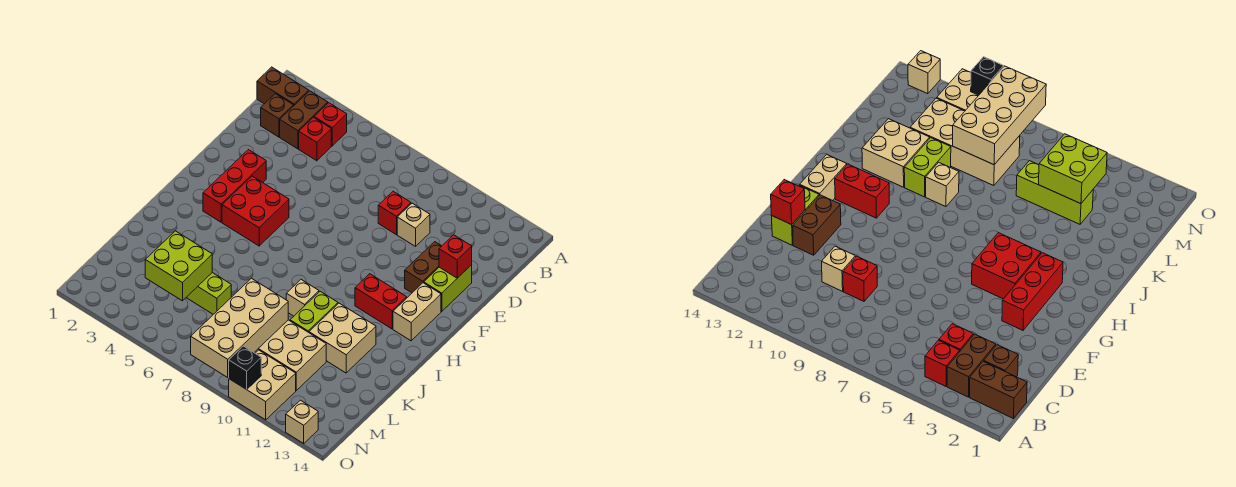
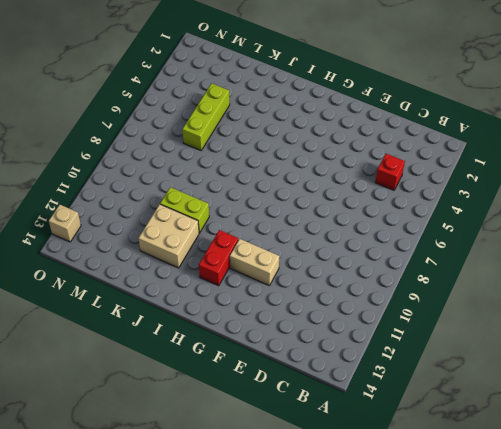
tan brick F11:G11 level 1 -> tan brick G13:H13 level 1
none -> brown brick B1:B2 level 1
none -> brown brick B3:C3 level 1
none -> red brick B4 level 1

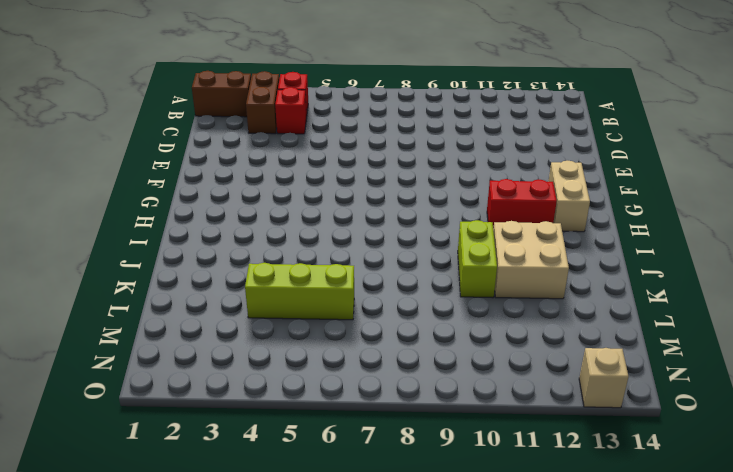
none -> brown brick C2 level 1
none -> red brick D9 level 1
none -> tan brick D10 level 1

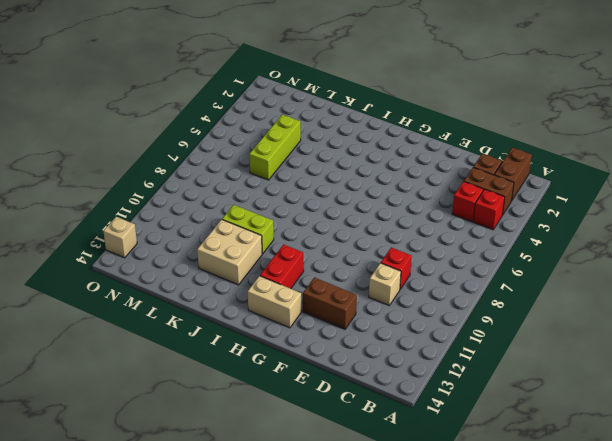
none -> lime brick E13:F13 level 1
none -> red brick F3:H3 level 1
none -> red brick G4:H5 level 1

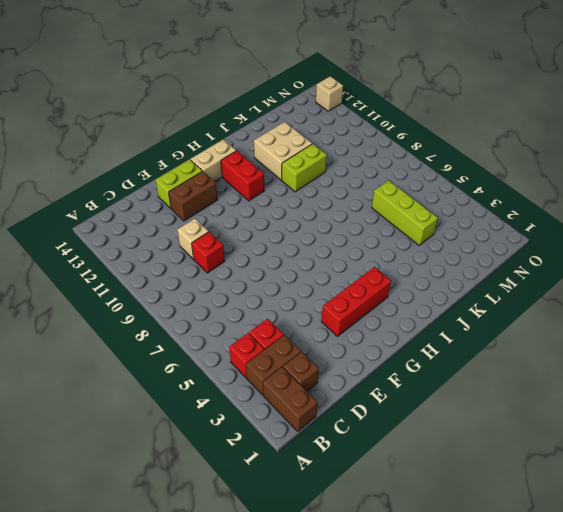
none -> red brick G4:H5 level 1
none -> tan brick J9 level 1
none -> tan brick L8:M11 level 1

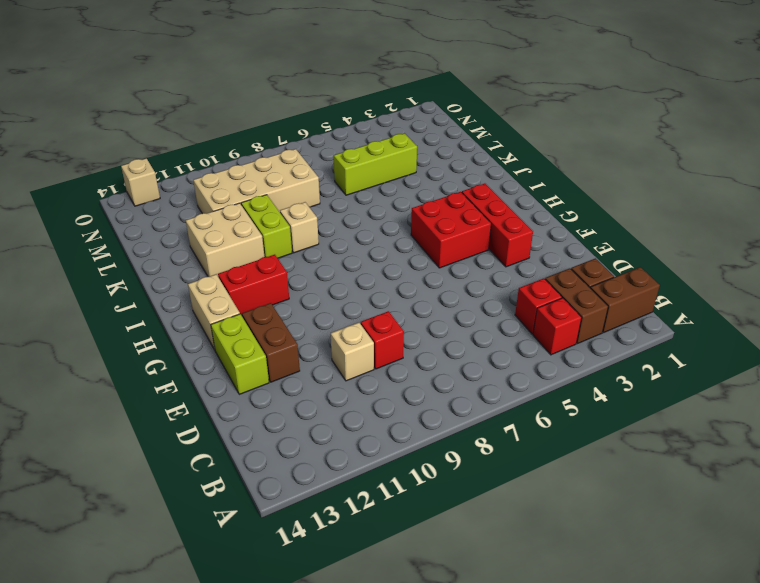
none -> tan brick N10:O11 level 1
none -> red brick E13 level 2
none -> lime brick L4:M5 level 2

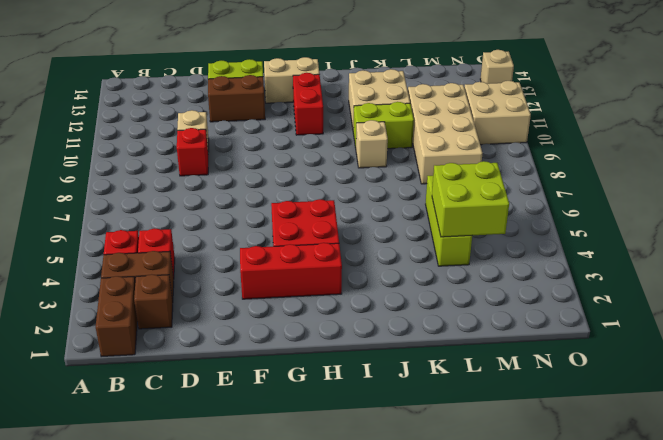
none -> red brick E13 level 2
none -> tan brick L8:O9 level 2
none -> black brick O10 level 2

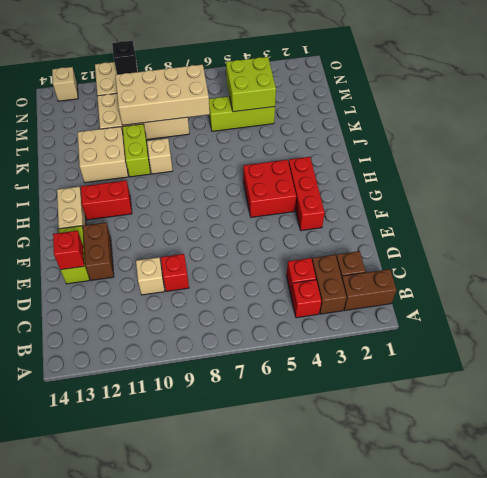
tan brick L7:M10 level 2 -> tan brick L8:O9 level 2

